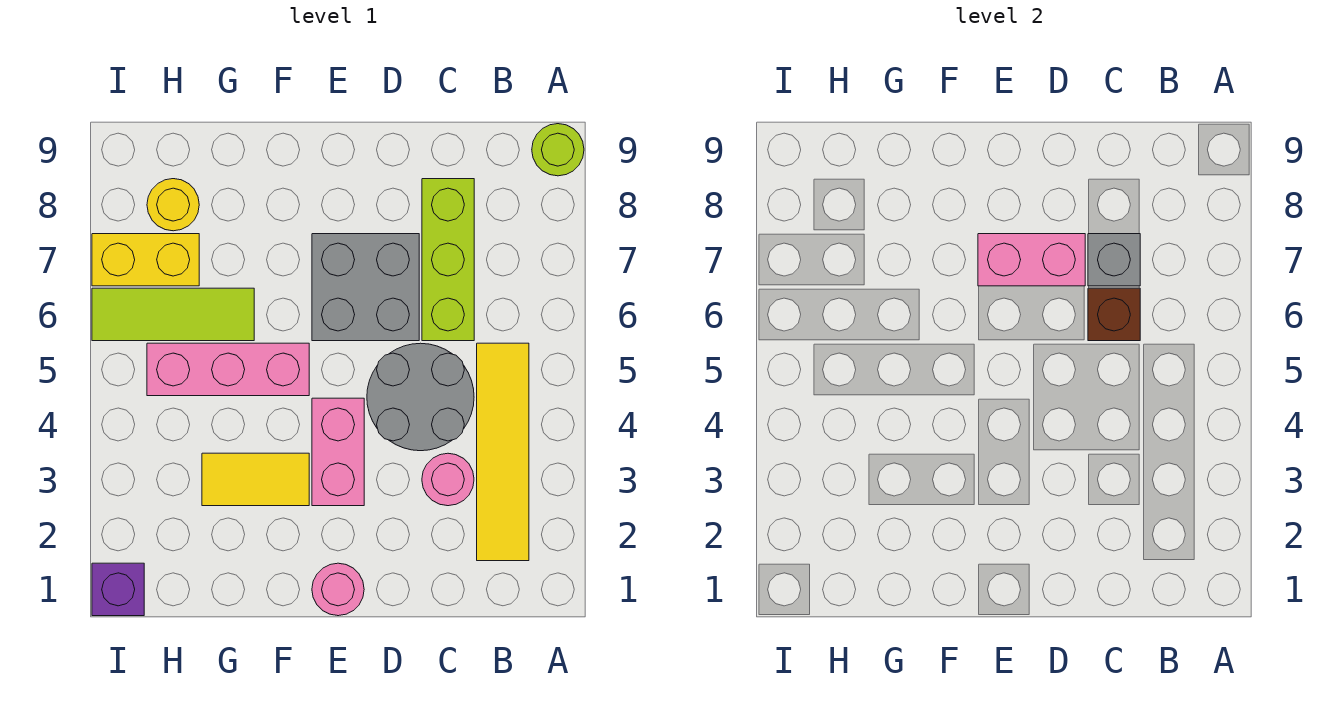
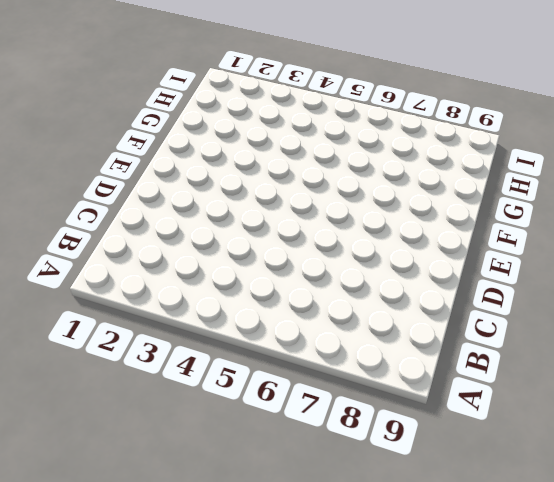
none -> lime round brick A9 level 1
none -> yellow tile B2:B5 level 1
none -> pink round brick C3 level 1

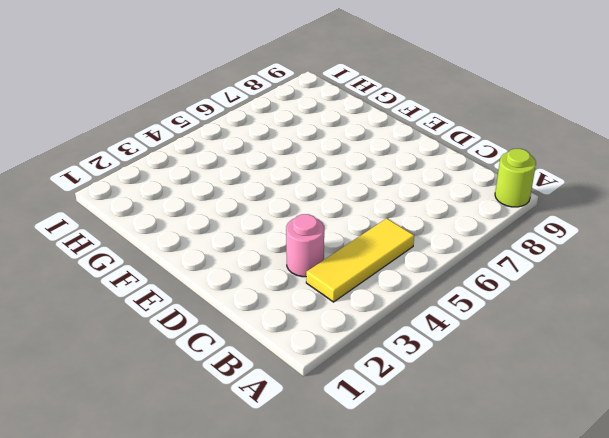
yellow tile B3:B5 level 1 -> yellow tile B2:B5 level 1
none -> grey round brick C4:D5 level 1
none -> lime brick C6:C8 level 1
none -> grey brick D6:E7 level 1

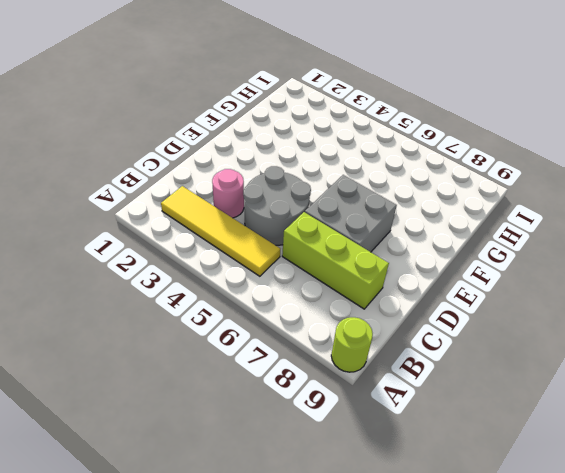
none -> pink round brick E1 level 1
none -> pink brick E3:E4 level 1
none -> yellow tile F3:G3 level 1

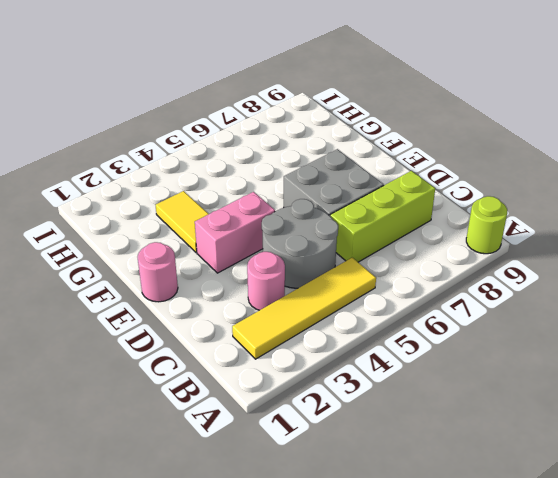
none -> pink brick F5:H5 level 1
none -> lime tile G6:I6 level 1
none -> yellow brick H7:I7 level 1

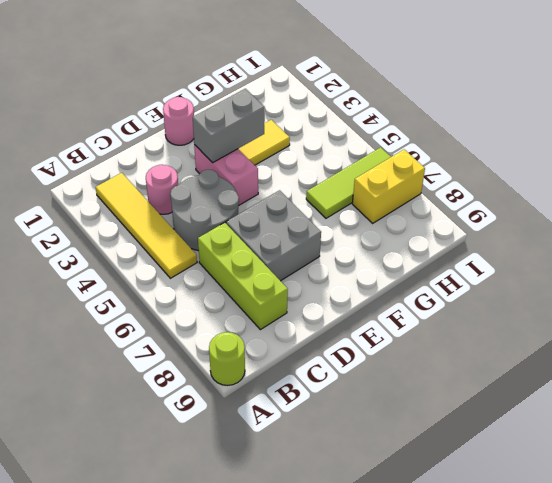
grey brick E3:F3 level 2 -> none
none -> pink brick F5:H5 level 1
none -> yellow round brick H8 level 1
none -> purple brick I1 level 1

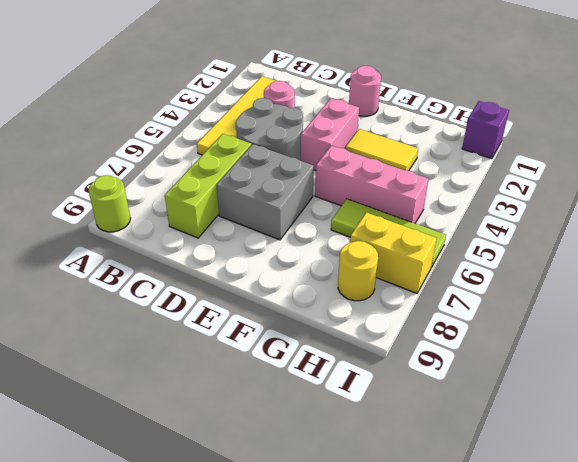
none -> brown brick C6 level 2
none -> grey brick C7 level 2
none -> pink brick D7:E7 level 2

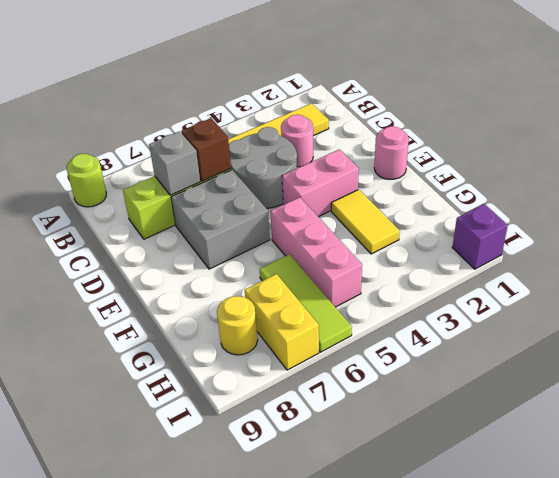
none -> pink brick D7:E7 level 2

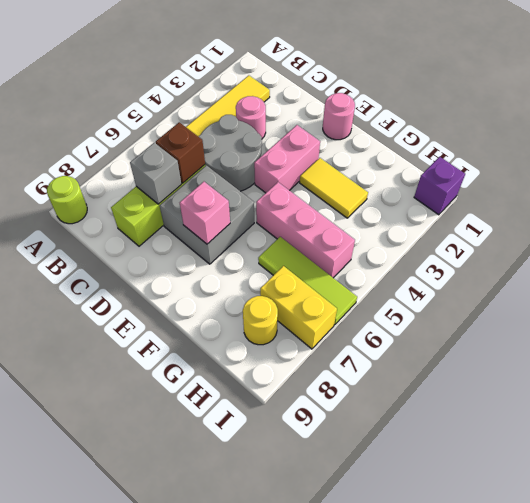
pink brick E7 level 2 -> pink brick D7:E7 level 2

